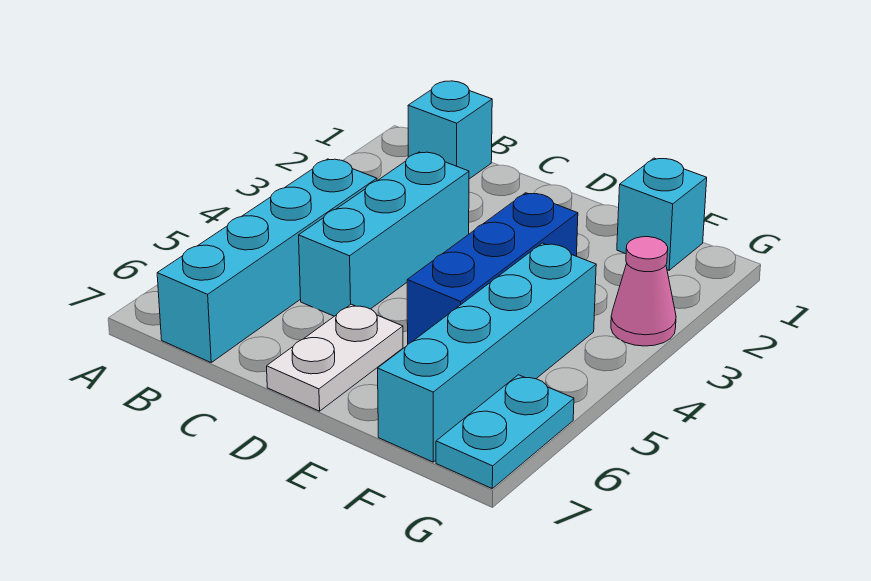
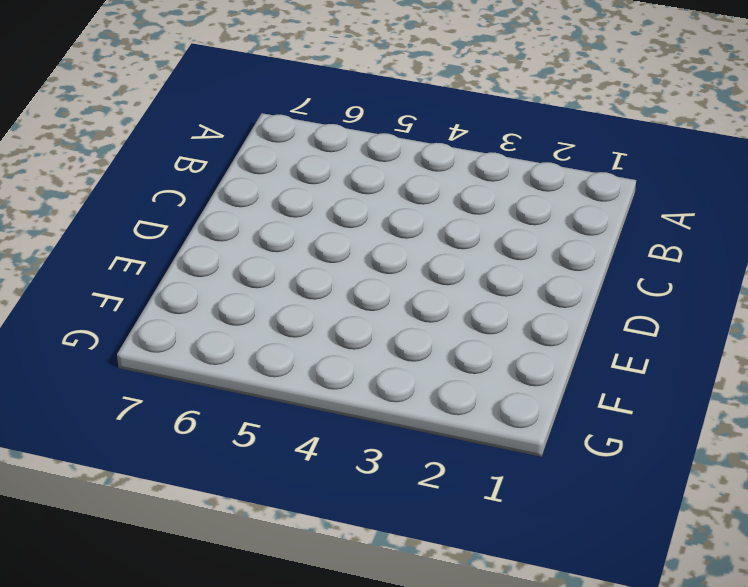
none -> cyan brick B1 level 1
none -> cyan brick B4:B7 level 1

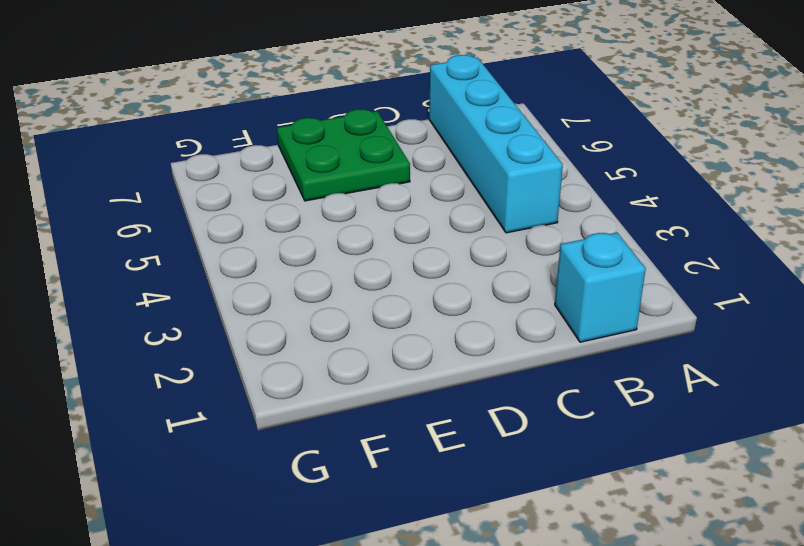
green plate D6:E7 level 1 -> white plate D6:D7 level 1
none -> cyan brick C3:C5 level 1
none -> blue brick E3:E5 level 1

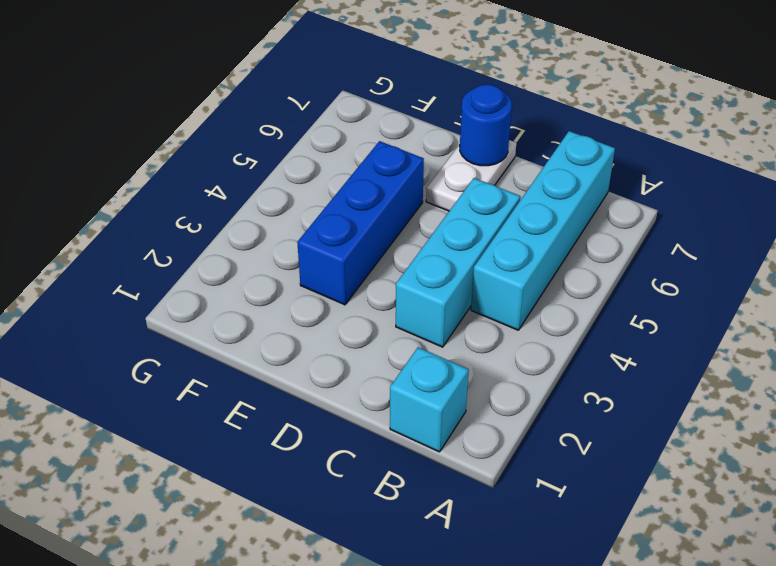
blue round brick D7 level 2 -> none
none -> cyan brick F1 level 1
none -> cyan brick F4:F7 level 1

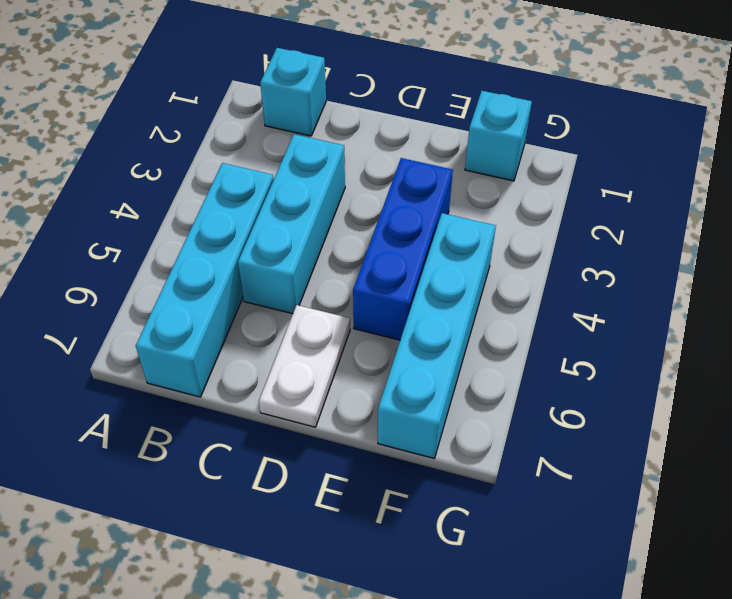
none -> pink cone G3 level 1
none -> cyan plate G6:G7 level 1

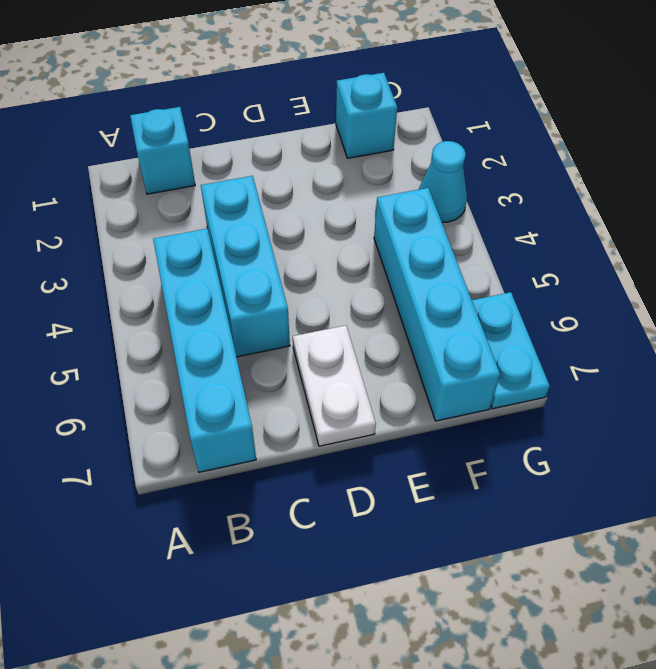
cyan cone G3 level 1 -> pink cone G3 level 1
none -> blue brick E3:E5 level 1

